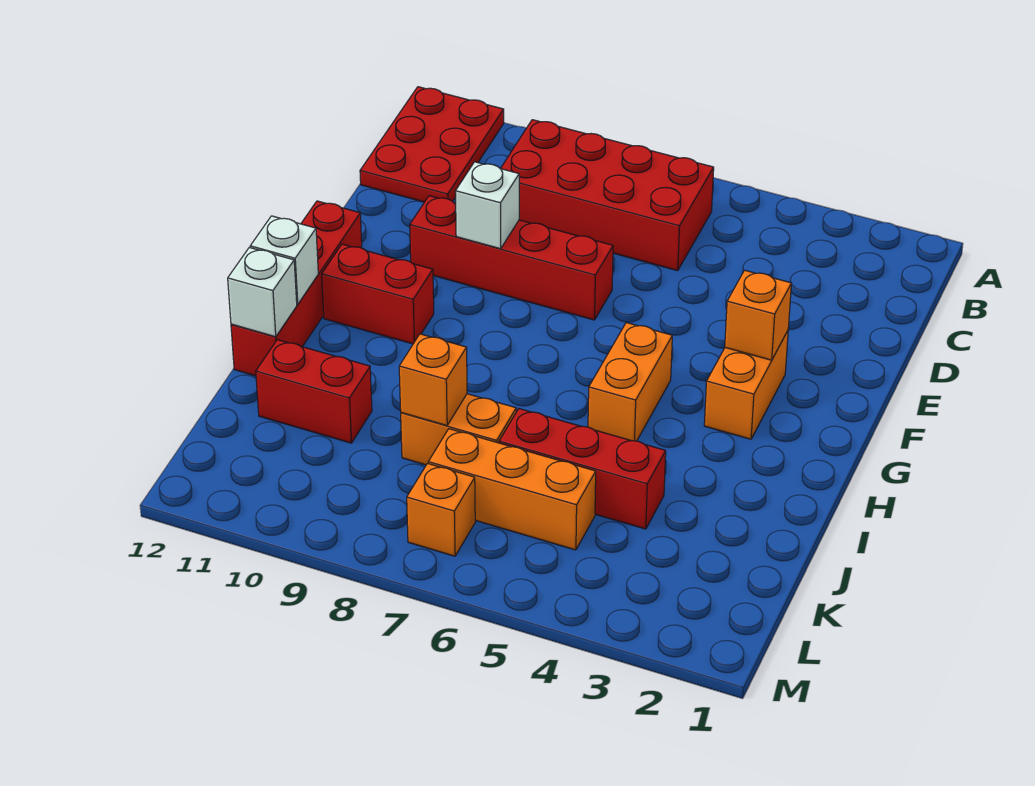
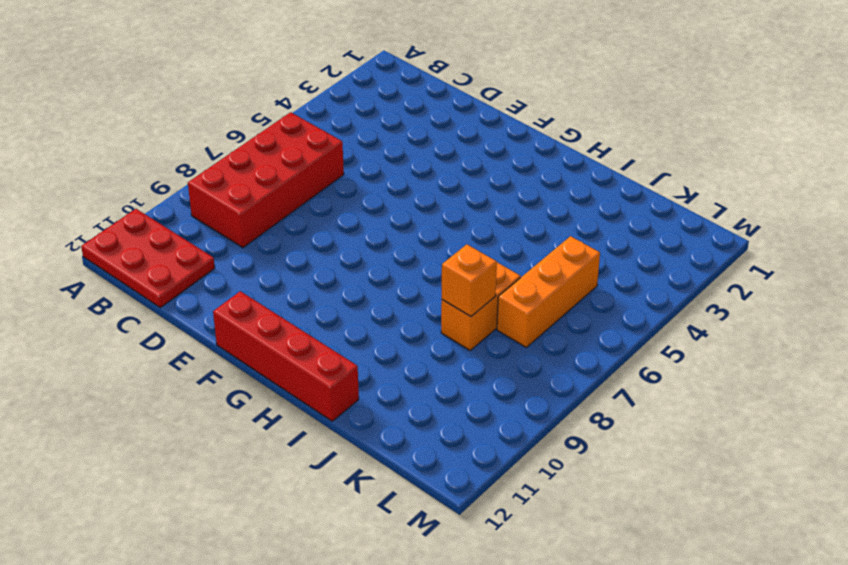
none -> red brick E7:E10 level 1
none -> orange brick F3:G3 level 1
none -> orange brick G5:H5 level 1

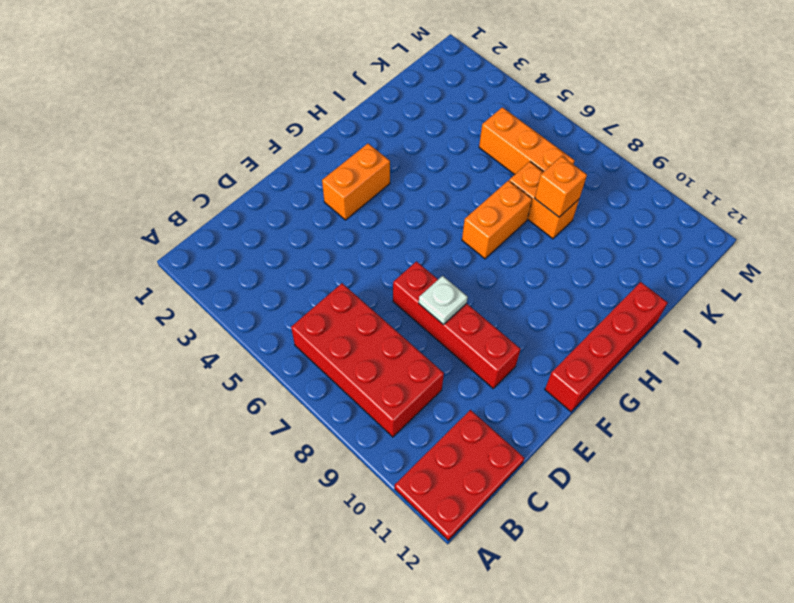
white plate E8 level 2 -> none
orange brick H7:I7 level 1 -> orange brick G5:H5 level 1
none -> red brick G10:G11 level 1
none -> red brick J4:J6 level 1
none -> red brick J10:J11 level 1

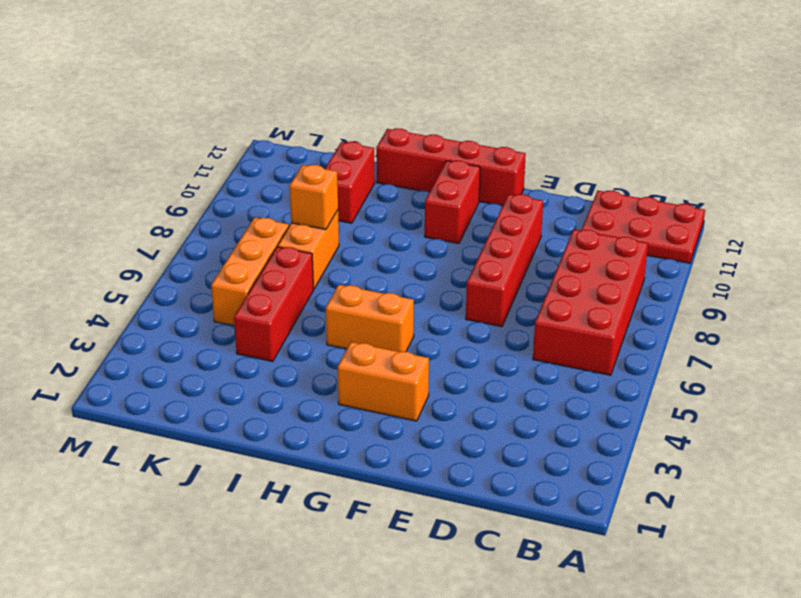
none -> orange brick L7 level 1
none -> white brick E9 level 2
none -> orange brick F3 level 2

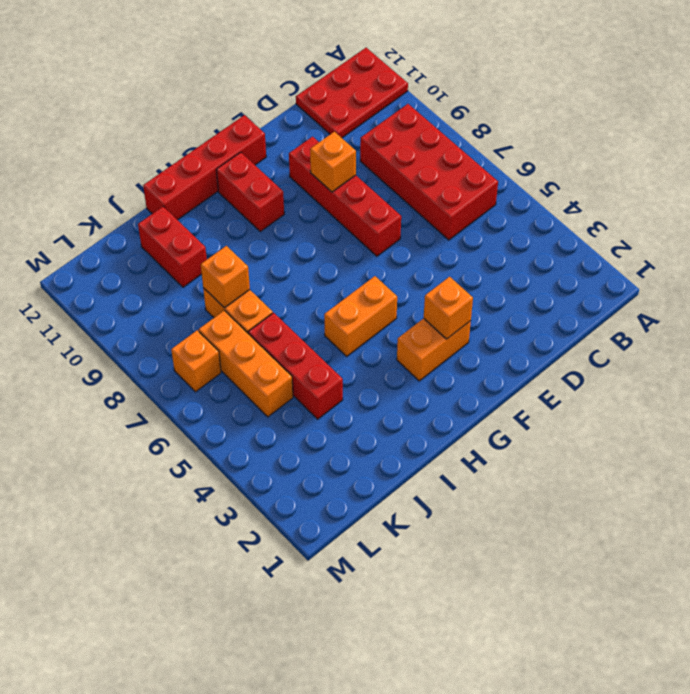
orange brick E9 level 2 -> white brick E9 level 2
none -> white brick H12 level 2
none -> white brick I12 level 2

